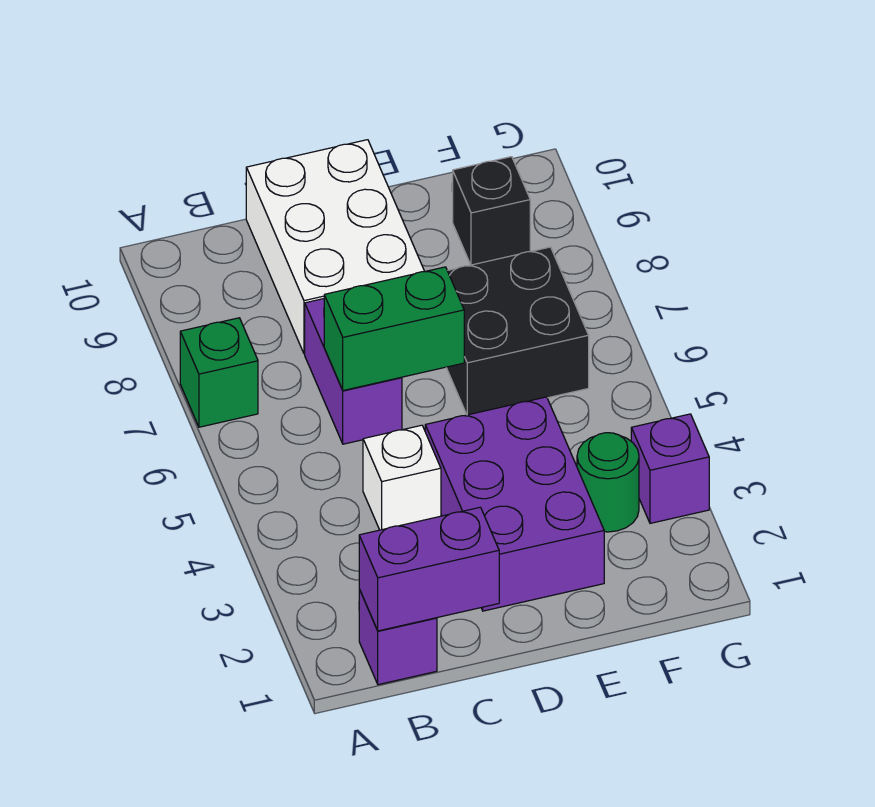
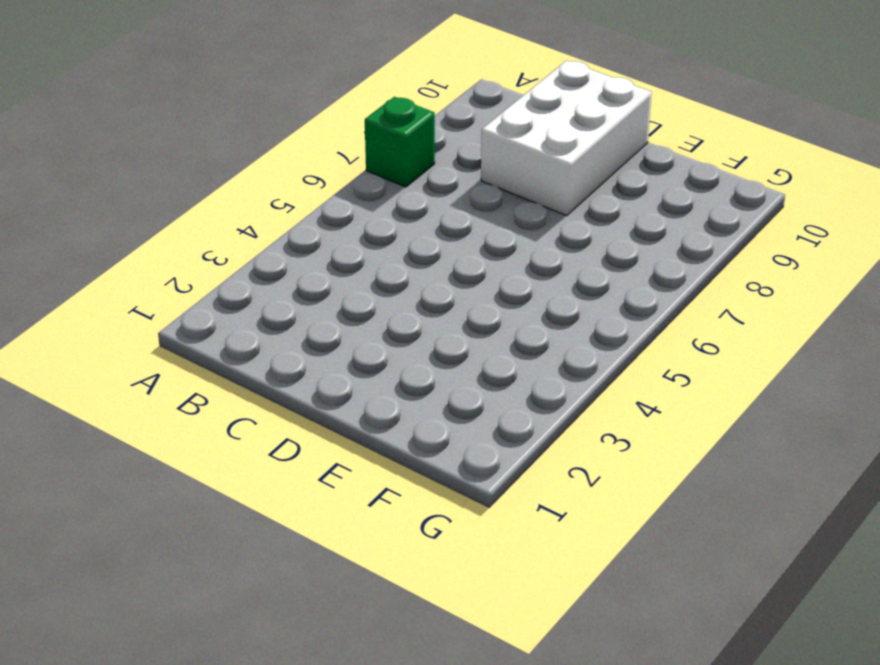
none -> purple brick B1 level 1
none -> white brick C4 level 1
none -> purple brick C6:C7 level 1

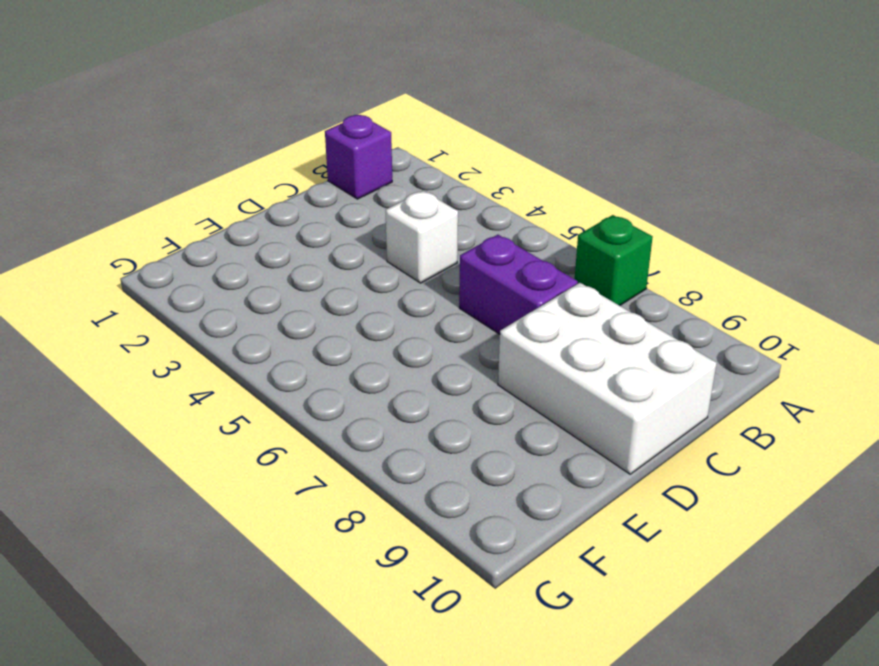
none -> purple brick D2:E4 level 1
none -> black brick E6:F7 level 1
none -> green round brick F3 level 1

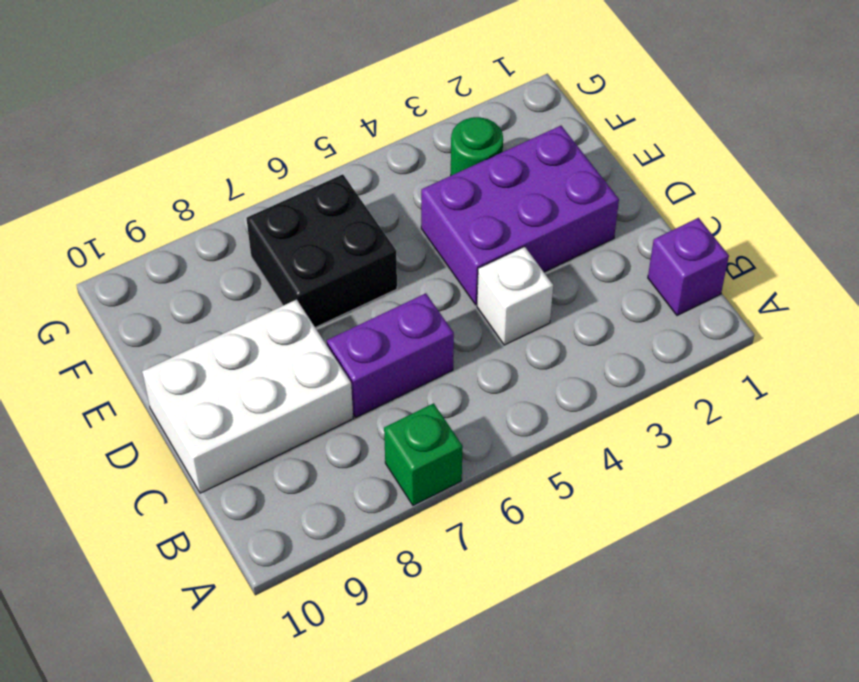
none -> black brick F9 level 1
none -> purple brick G3 level 1
none -> purple brick B1:C1 level 2

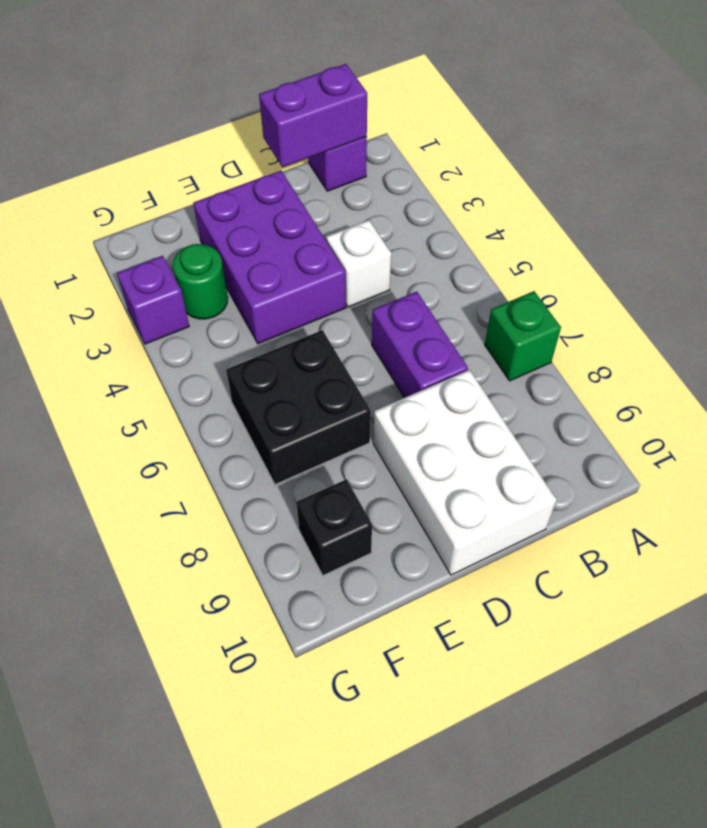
none -> green brick C6:D6 level 2

